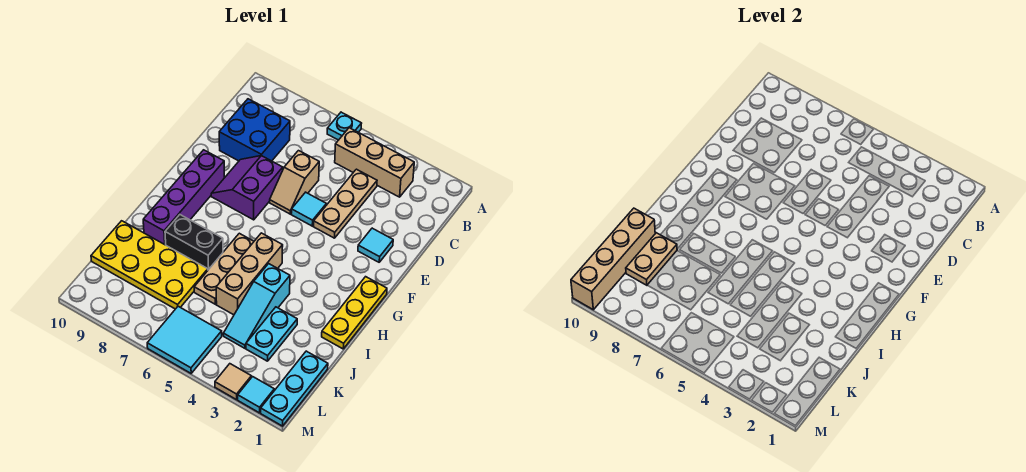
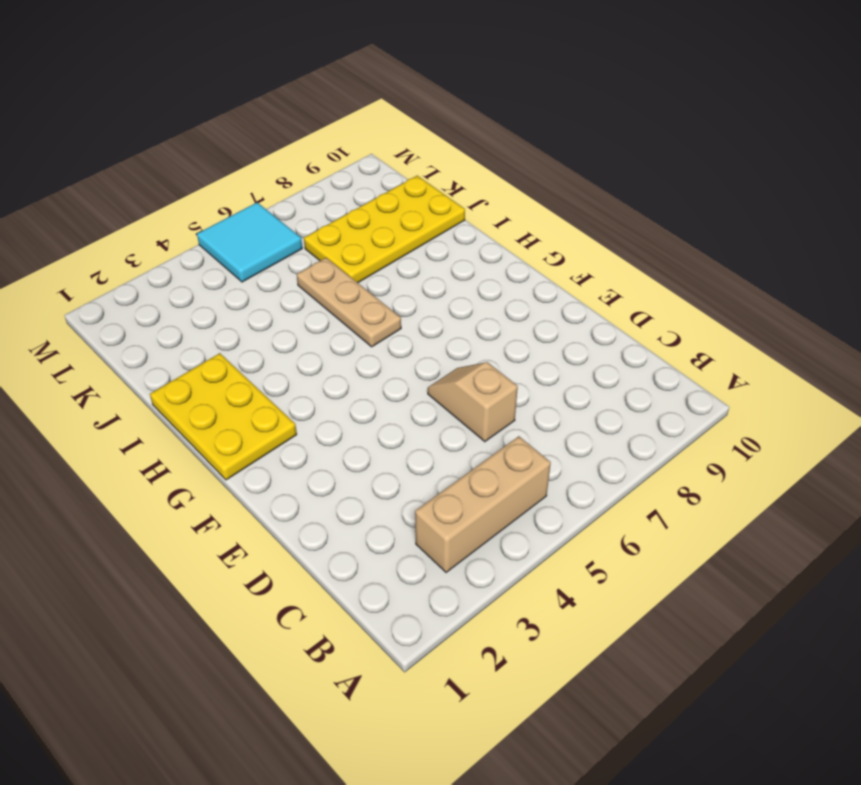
yellow plate G1:I2 level 1 -> yellow plate G1:I1 level 1
none -> cyan plate A6 level 1
none -> tan plate C4:E4 level 1
none -> blue brick C8:D9 level 1

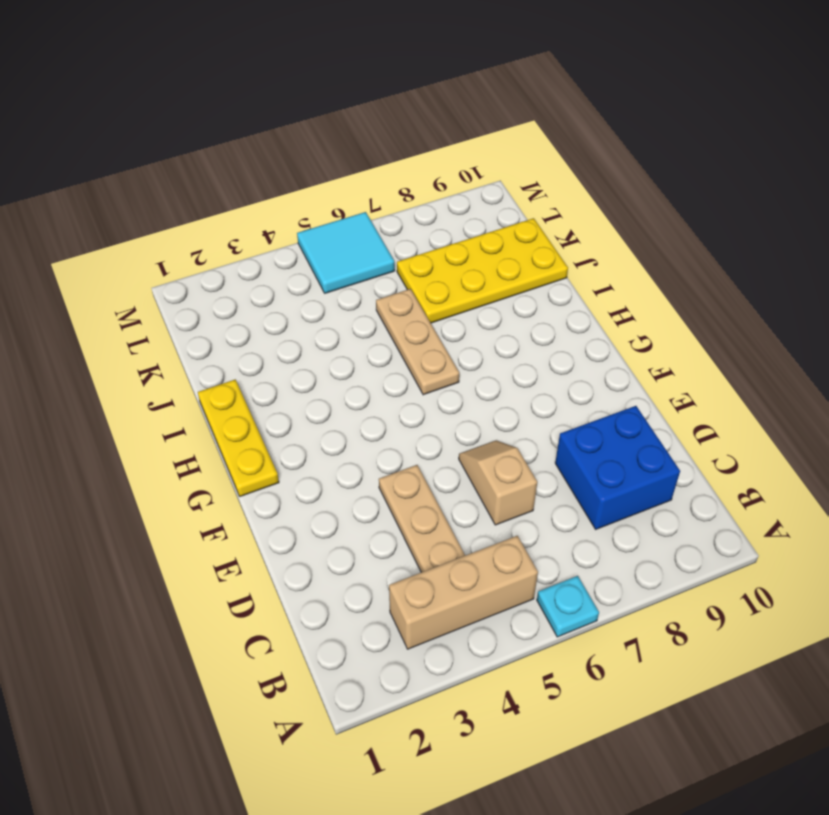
none -> cyan tile E2 level 1
none -> cyan tile E5 level 1
none -> purple slope E7:F8 level 1 top 7

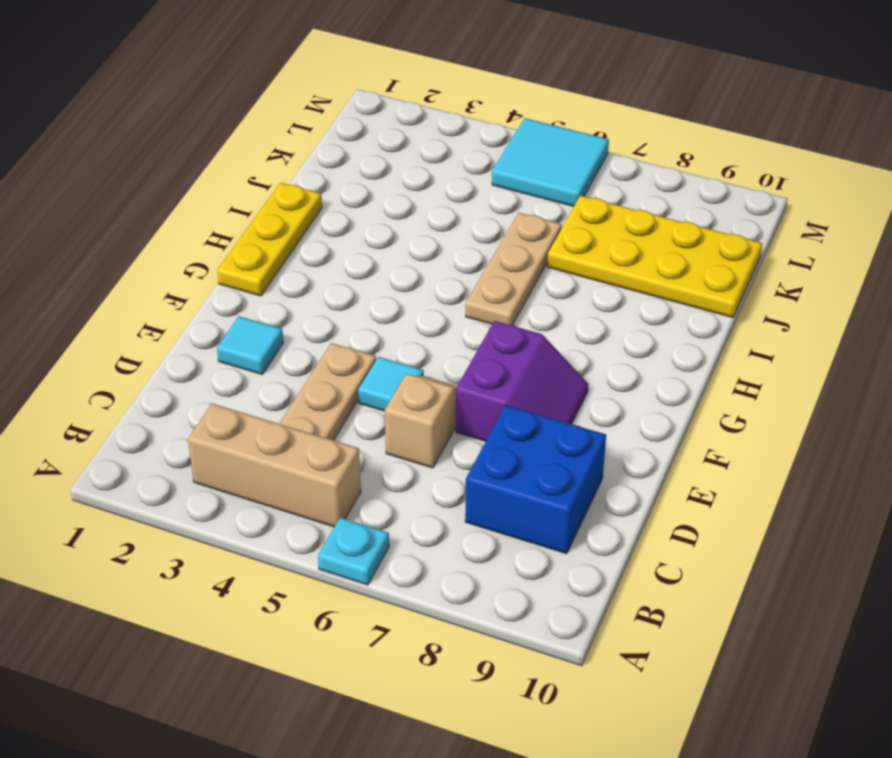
none -> purple brick F9:I9 level 1
none -> tan brick H5:J5 level 1
none -> cyan slope I4:K4 level 1 top I

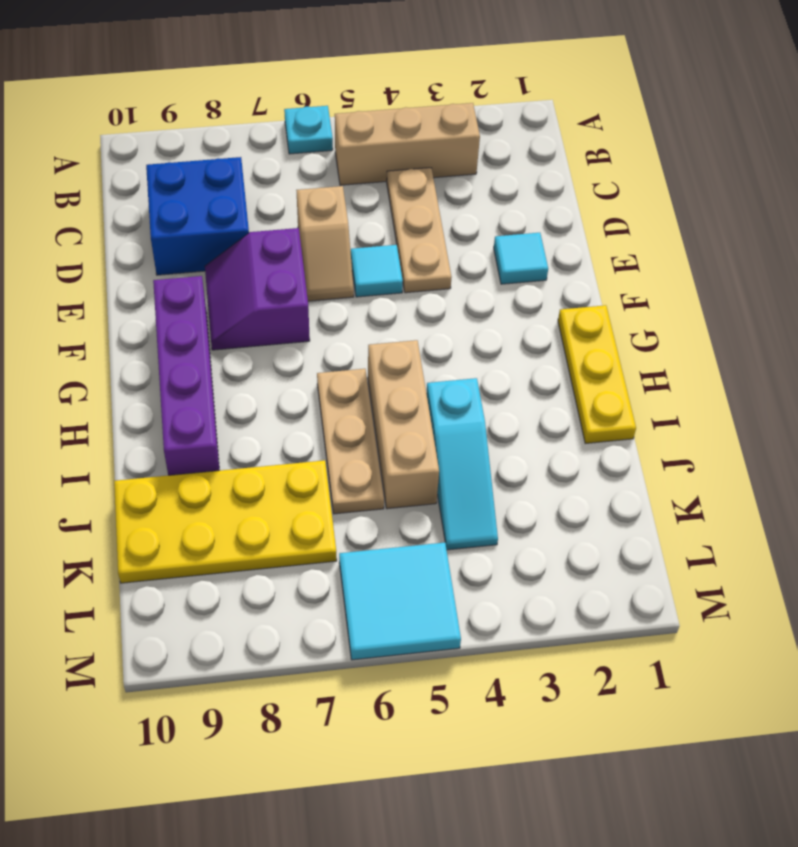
none -> black brick I7:I8 level 1
none -> cyan plate J3:K3 level 1
none -> cyan plate K1:M1 level 1

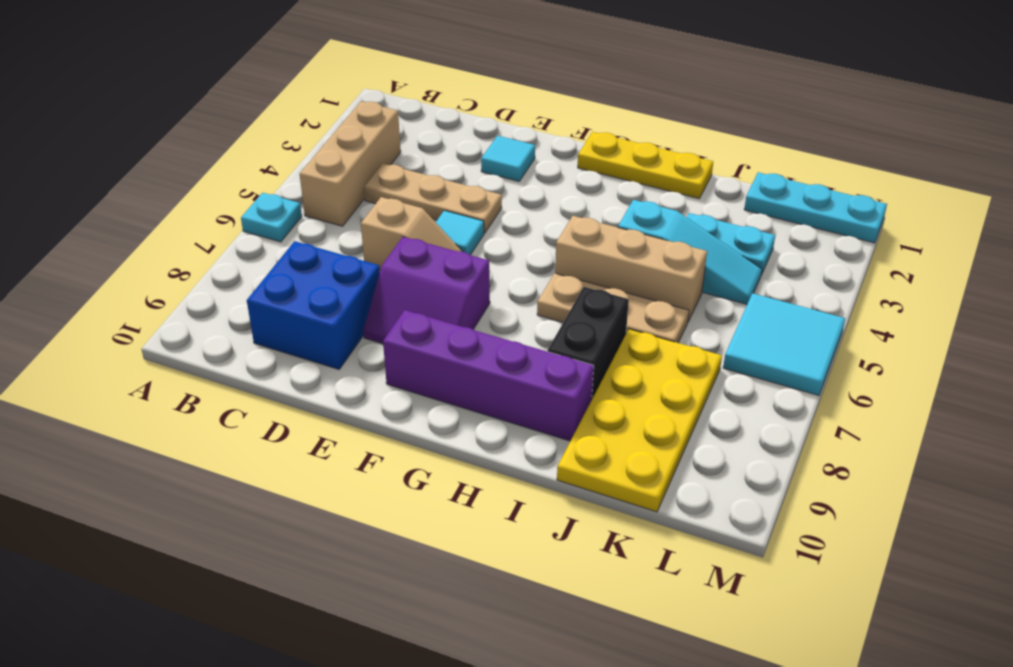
none -> cyan tile M2 level 1
none -> tan tile M3 level 1
none -> tan plate J9:K9 level 2

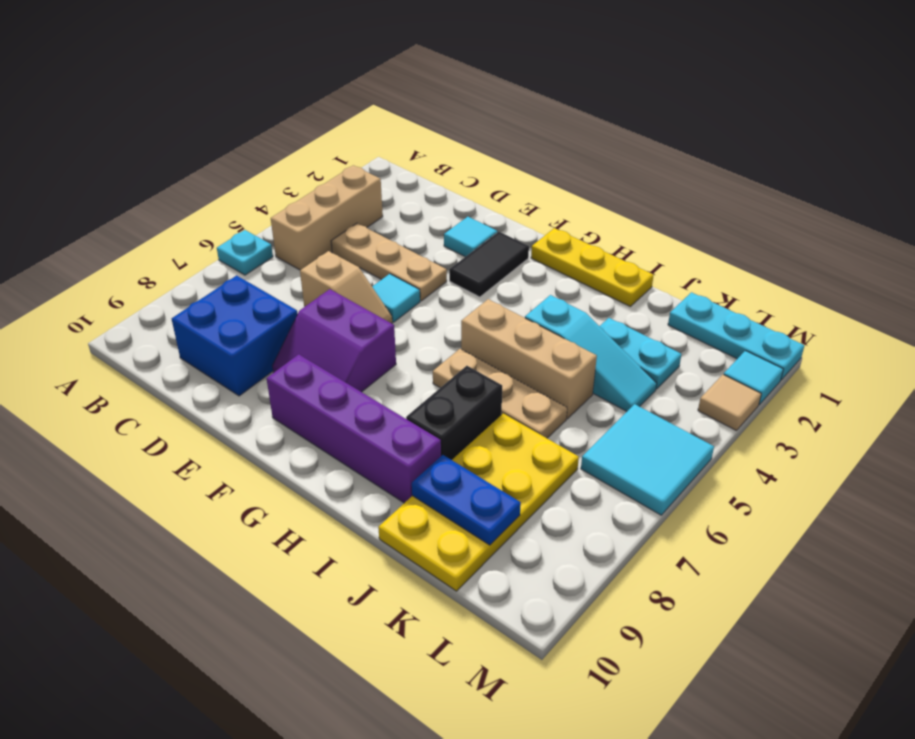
black tile F2:F3 level 1 -> none
blue plate J9:K9 level 2 -> tan plate J9:K9 level 2
none -> tan brick J10:M10 level 2

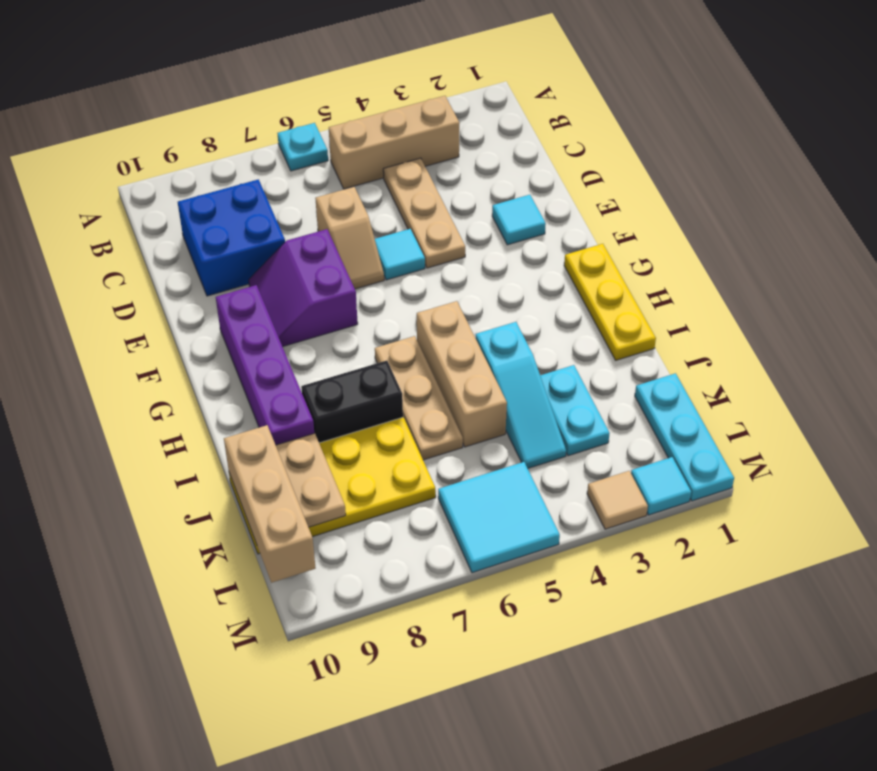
tan brick J10:L10 level 2 -> tan brick J10:M10 level 2

